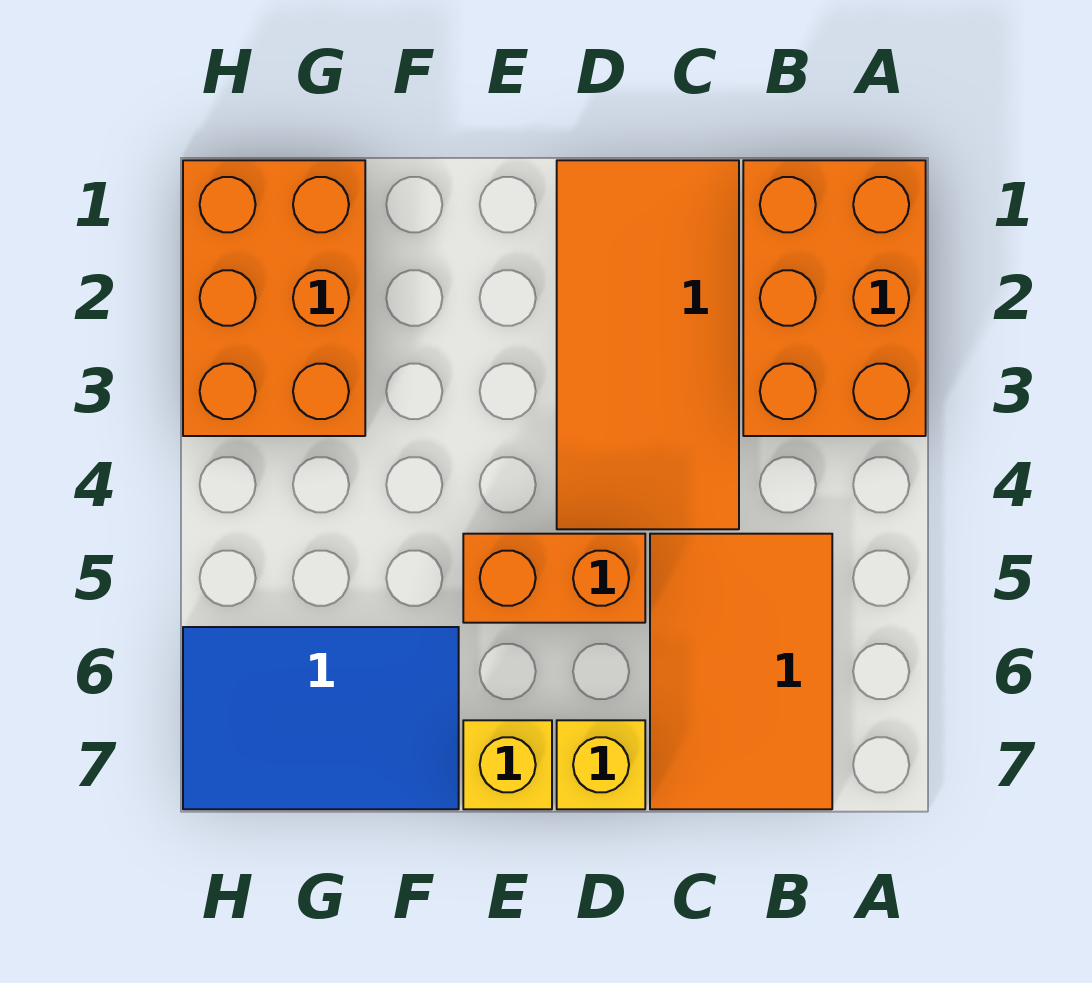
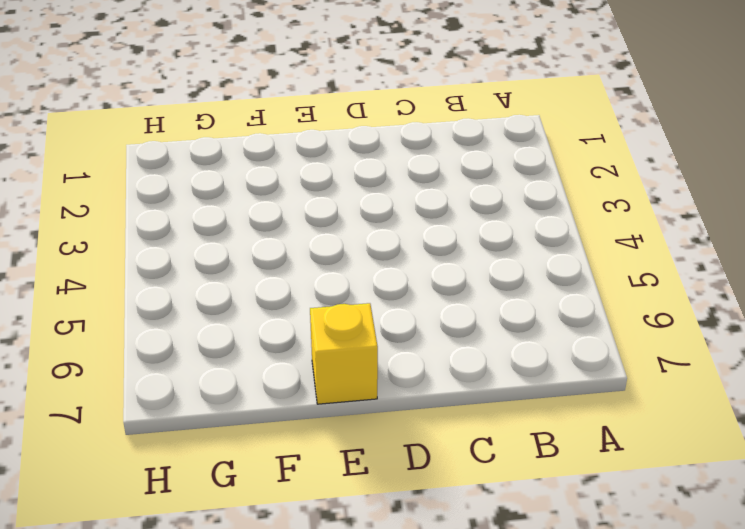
none -> orange brick A1:B3 level 1
none -> orange tile B5:C7 level 1

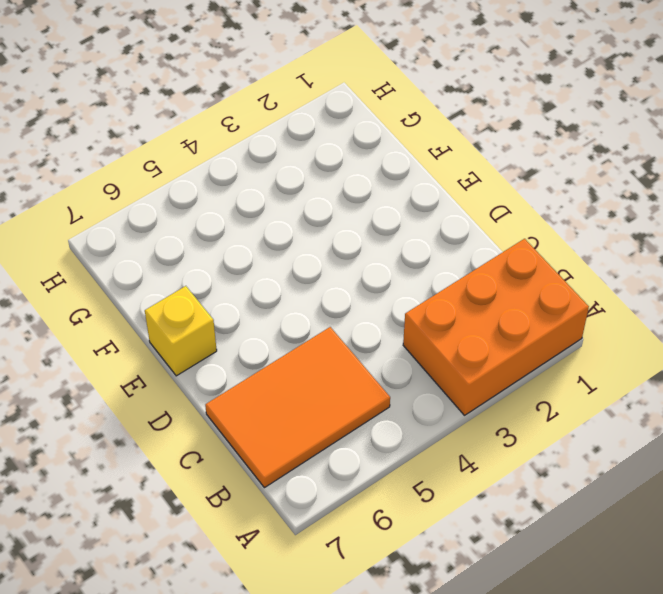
none -> orange tile C1:D4 level 1
none -> orange brick D5:E5 level 1

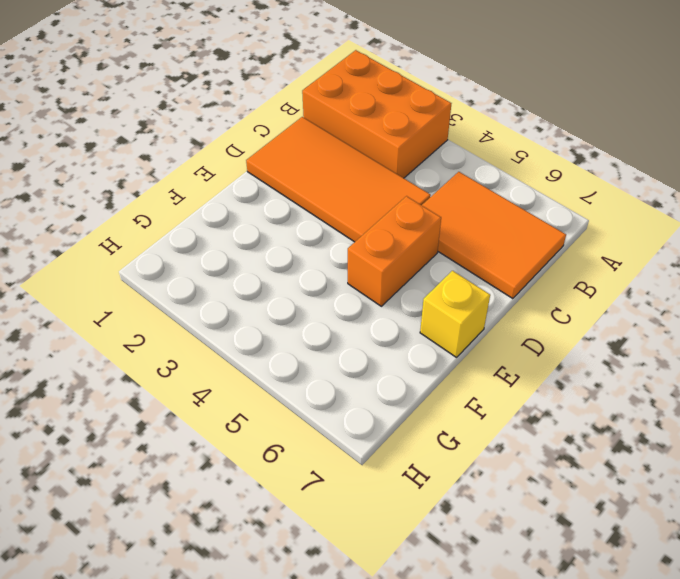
none -> yellow brick D7 level 1
none -> blue tile F6:H7 level 1

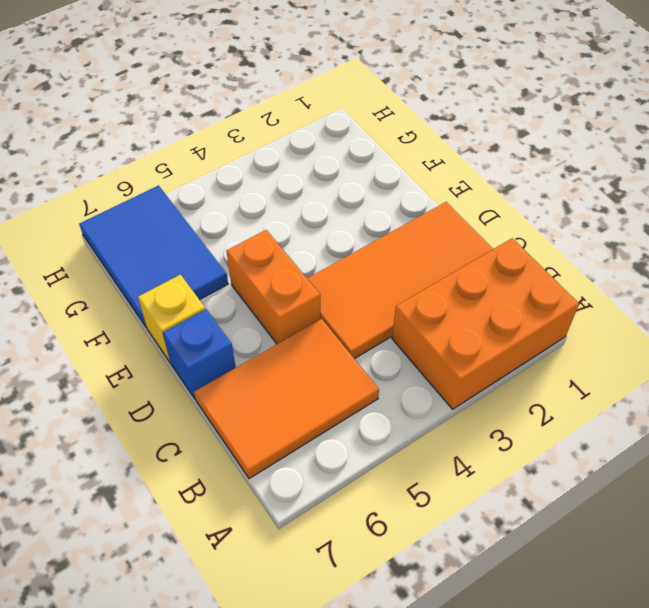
blue brick D7 level 1 -> yellow brick D7 level 1
none -> orange brick G1:H3 level 1

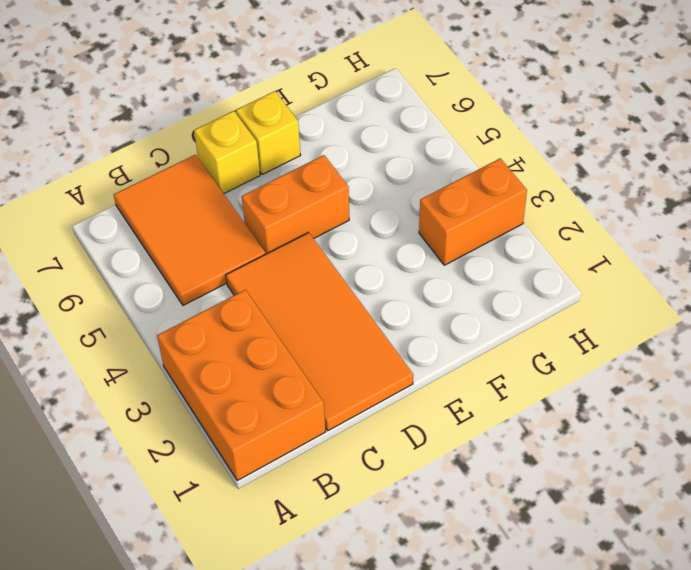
orange brick G3:H3 level 1 -> orange brick G1:H3 level 1
none -> blue tile F6:H7 level 1

